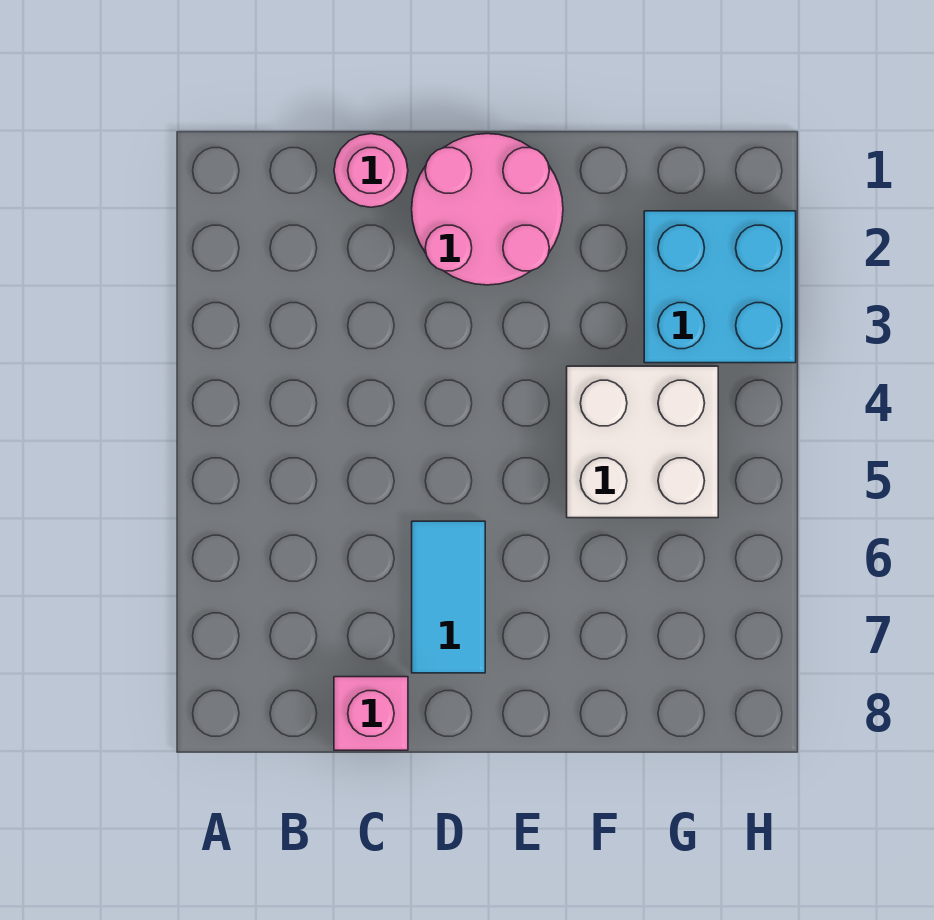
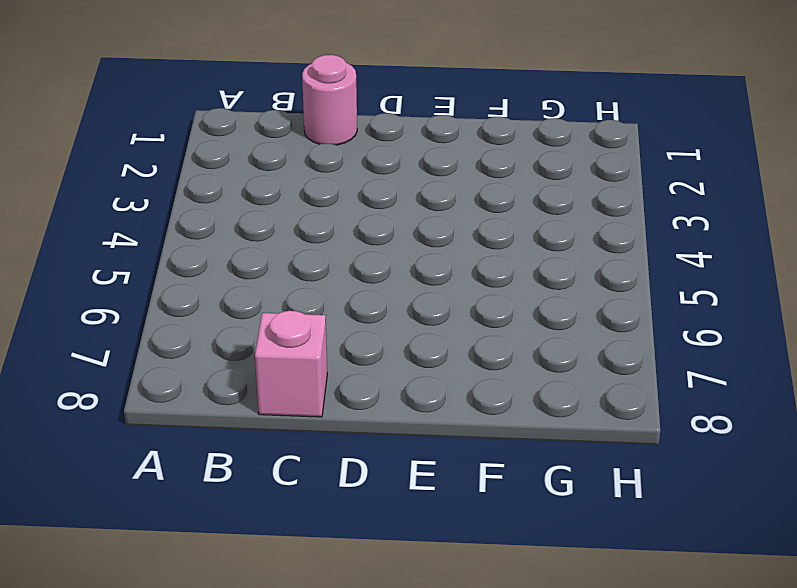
none -> pink round brick D1:E2 level 1
none -> cyan tile D6:D7 level 1

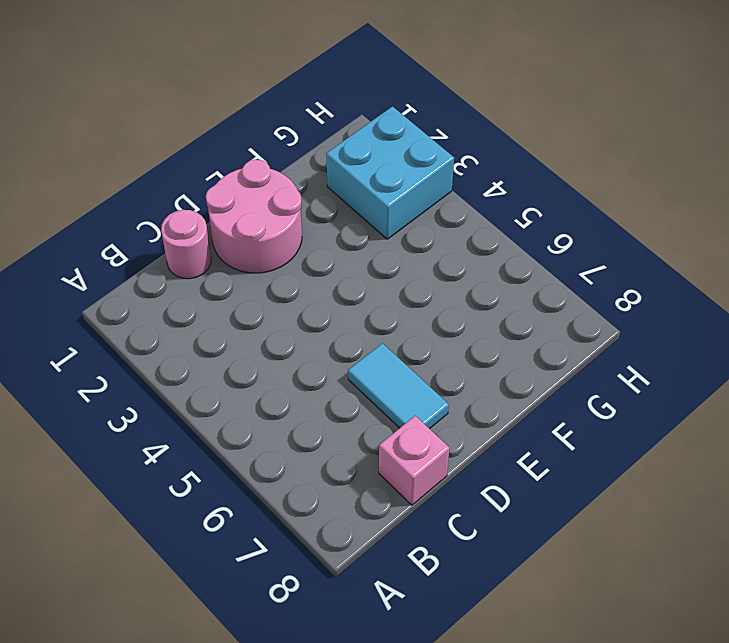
none -> white brick F4:G5 level 1

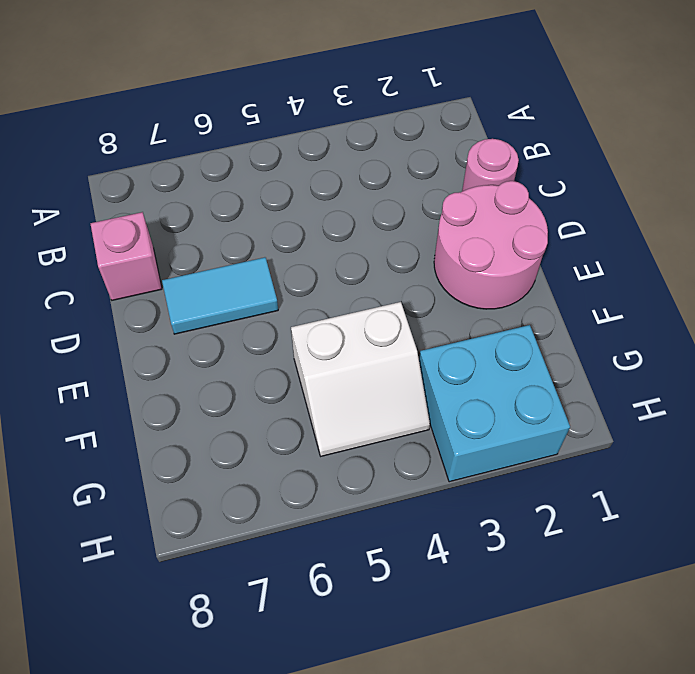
white slope F4:G5 level 1 top F -> white brick F4:G5 level 1

